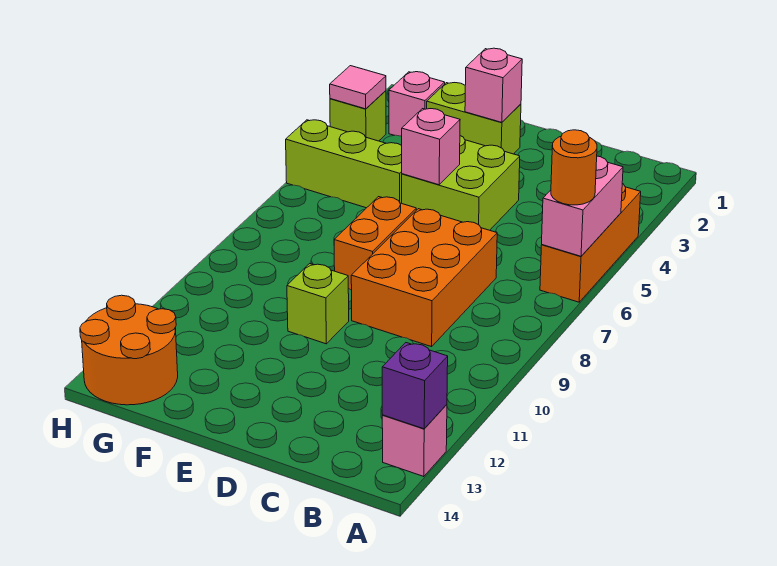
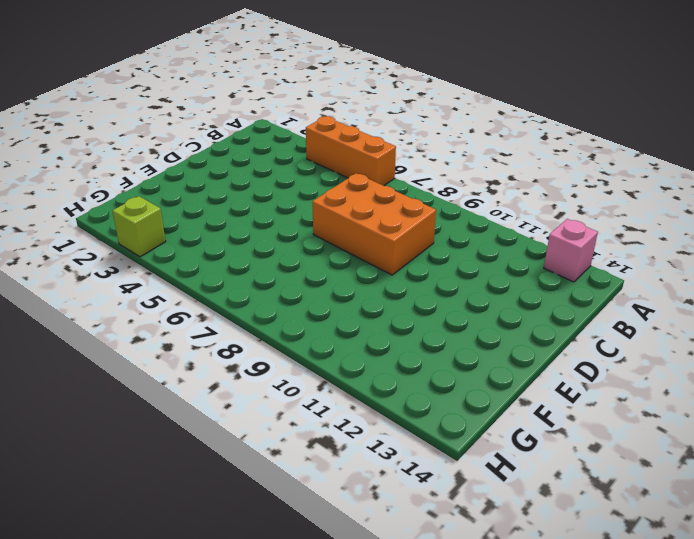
none -> lime brick D4:E5 level 1
none -> lime brick E2:F2 level 1
none -> orange brick E7:E8 level 1

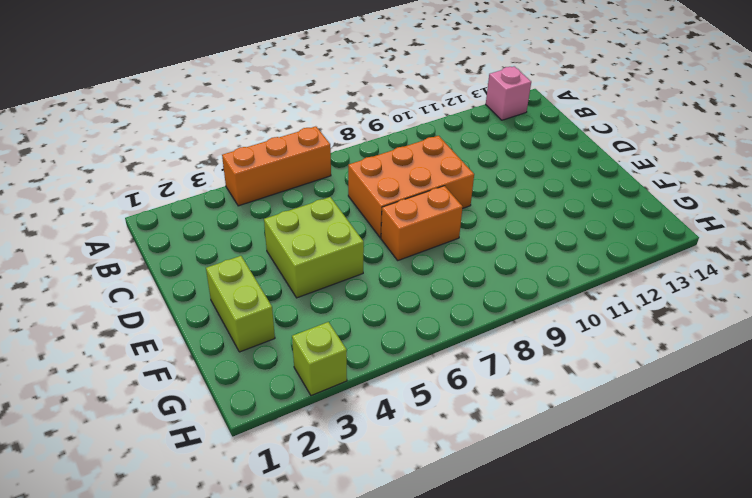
none -> lime brick E10 level 1
none -> lime brick F5:H5 level 1
none -> pink brick G2 level 1

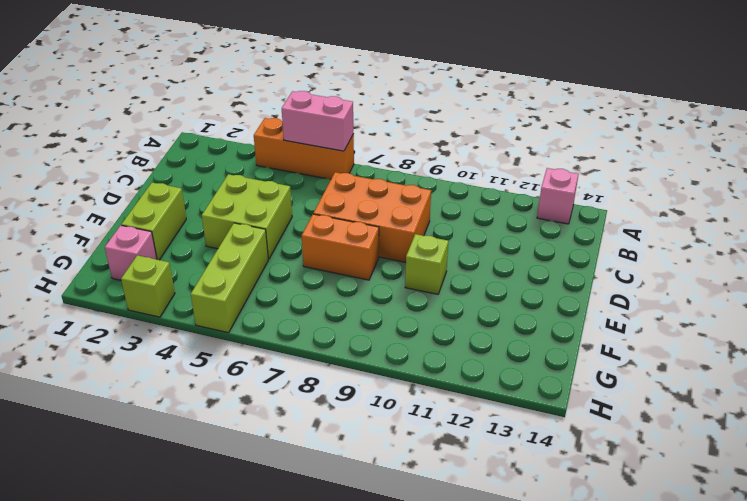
none -> orange round brick G13:H14 level 1
none -> purple brick A13 level 2
none -> pink brick E2 level 2

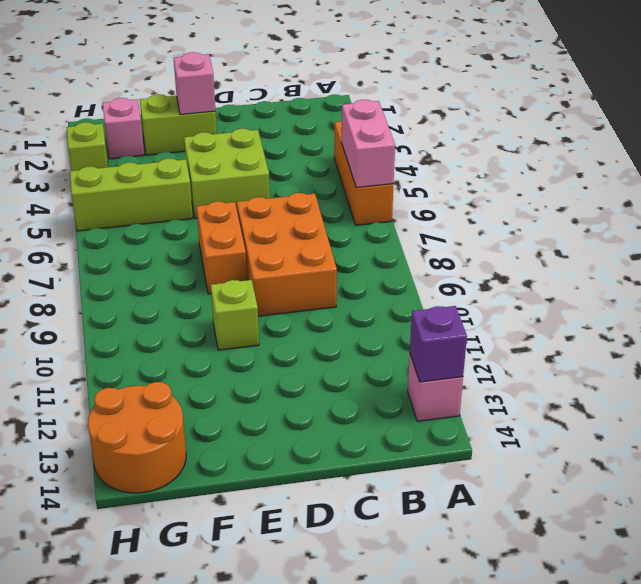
none -> pink brick E5 level 2
none -> pink tile H3 level 2
none -> orange round brick A6 level 3

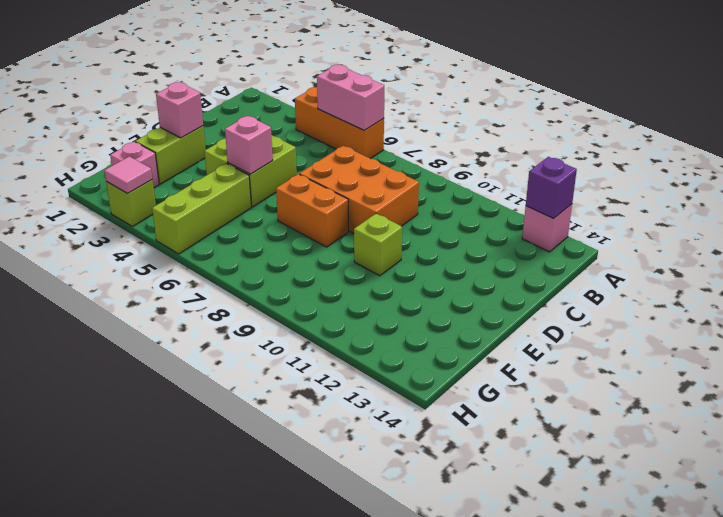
none -> orange round brick G13:H14 level 1
none -> orange round brick A6 level 3

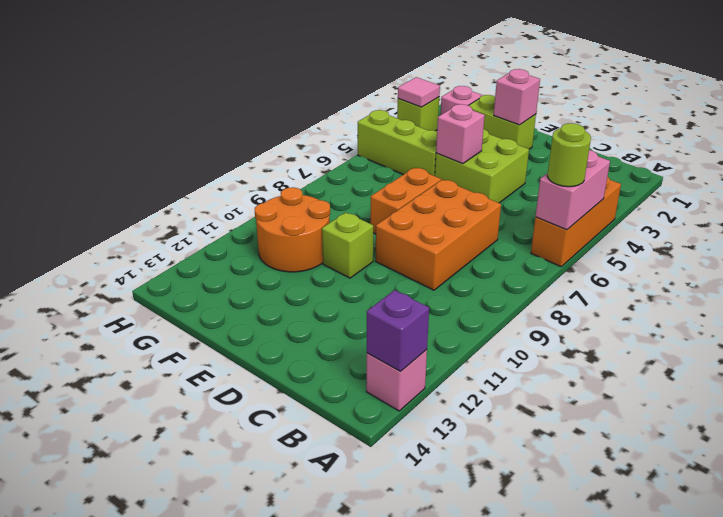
lime round brick A6 level 3 -> orange round brick A6 level 3
orange round brick F10:G11 level 1 -> orange round brick G13:H14 level 1

